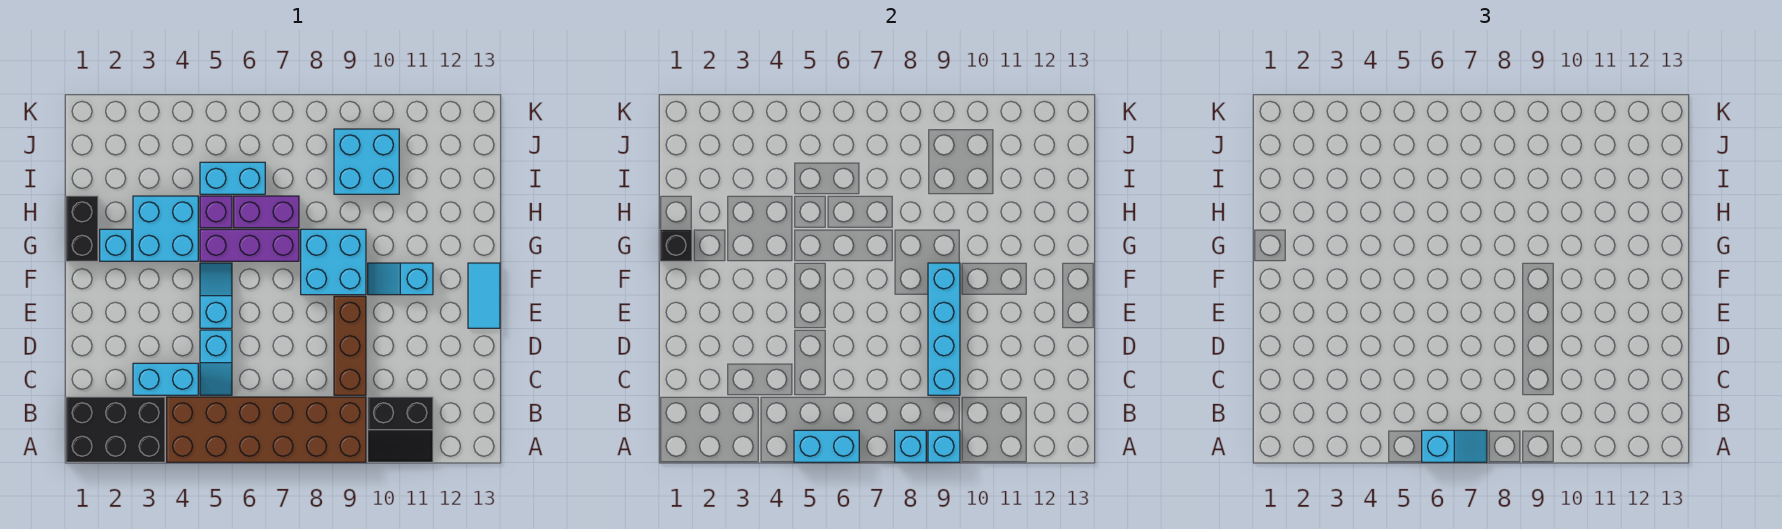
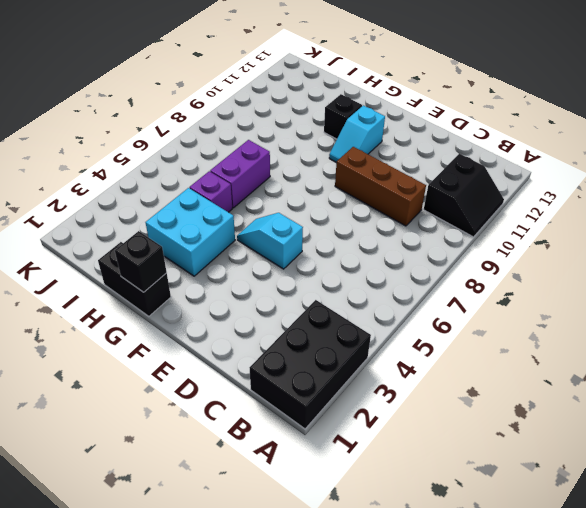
black brick G11 level 1 -> none
none -> brown brick A4:B9 level 1
none -> cyan brick C3:C4 level 1
none -> cyan slope C5:D5 level 1 top D

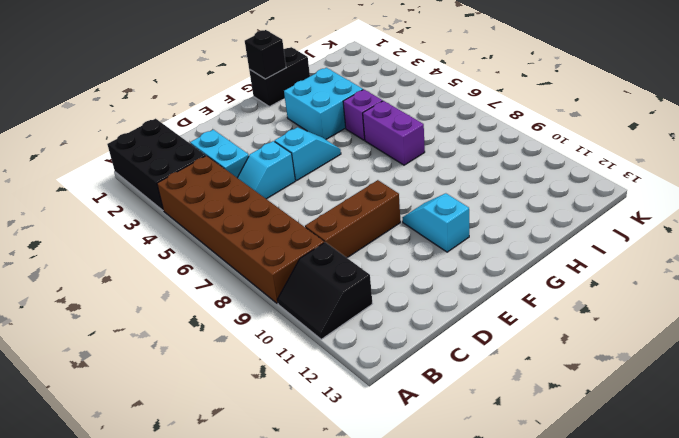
none -> cyan tile E13:F13 level 1
none -> cyan brick F8:G9 level 1
none -> cyan brick G2 level 1

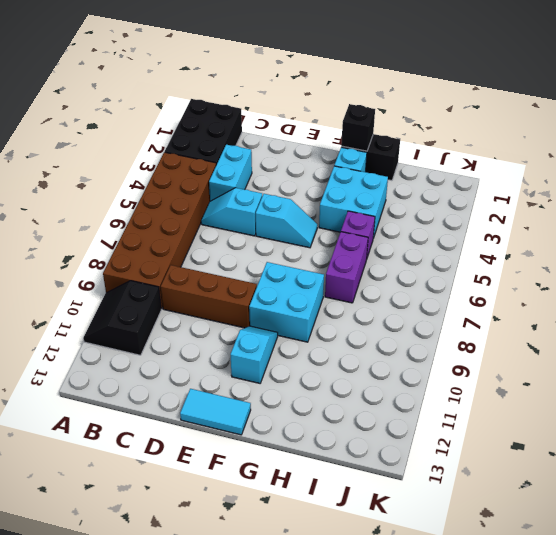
none -> purple brick G5:G7 level 1
none -> cyan brick I5:I6 level 1
none -> cyan brick I9:J10 level 1

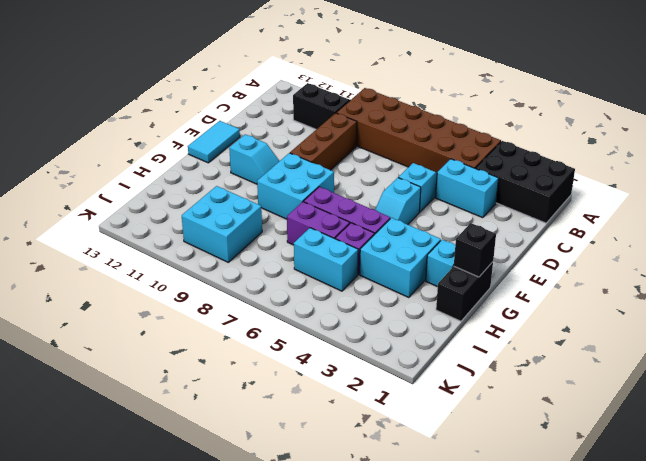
none -> cyan brick A5:A6 level 2
none -> cyan brick A8 level 2
none -> cyan brick A9 level 2

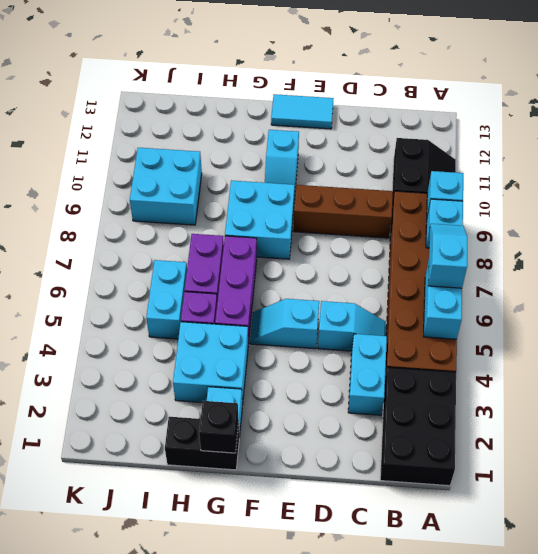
none -> cyan brick C9:F9 level 2

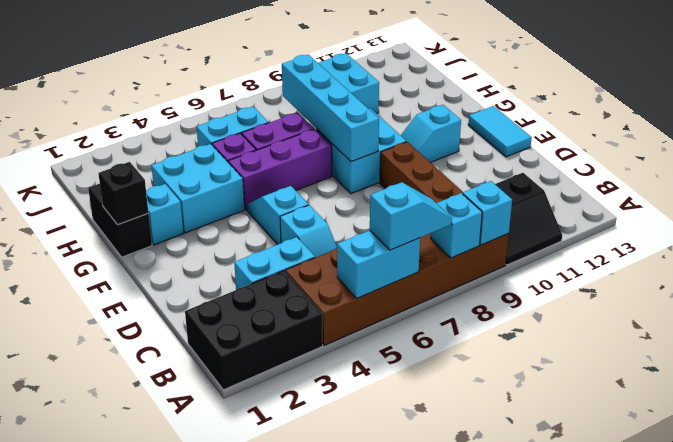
cyan brick F8:I8 level 2 -> cyan brick C9:F9 level 2

